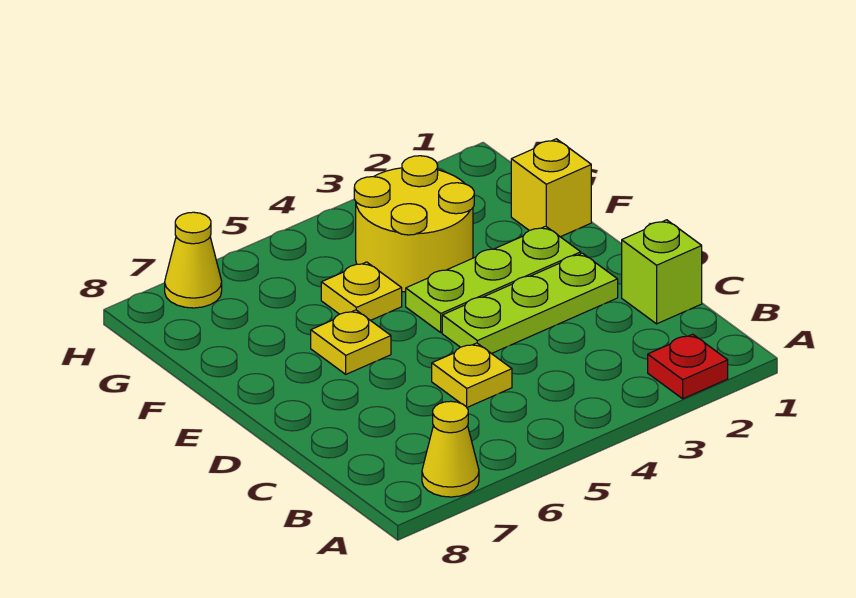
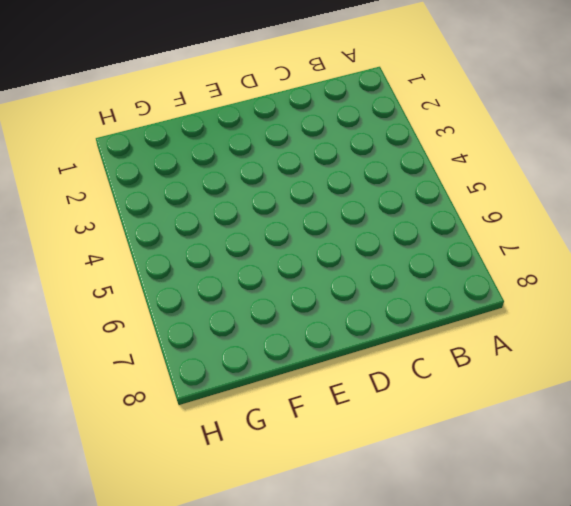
none -> red plate A2 level 1
none -> yellow cone A7 level 1

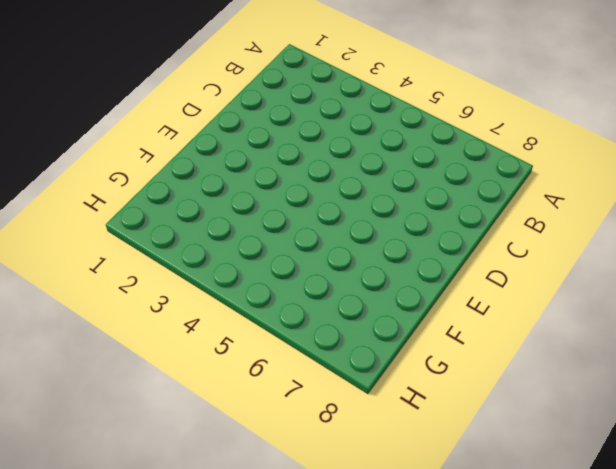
none -> red plate A2 level 1
none -> yellow cone A7 level 1

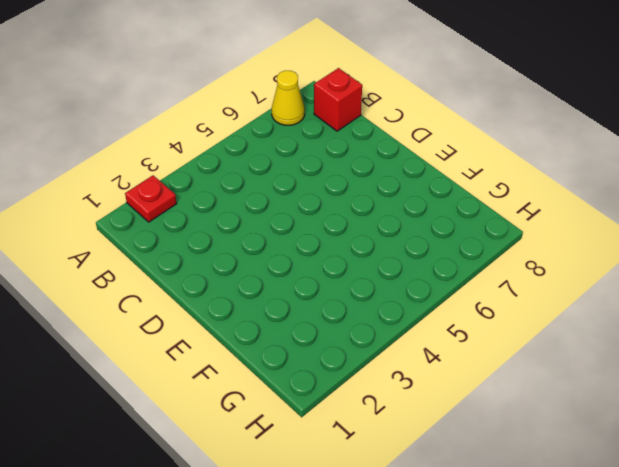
red brick B8 level 1 -> none
none -> lime brick C1 level 1
none -> yellow plate C5 level 1

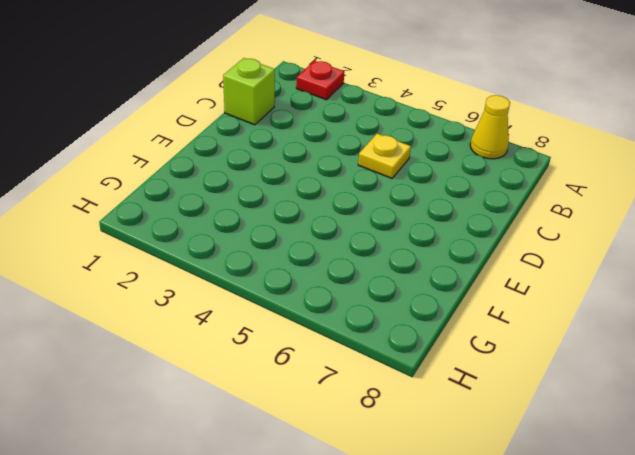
none -> lime plate D2:D4 level 1
none -> lime plate E2:E4 level 1

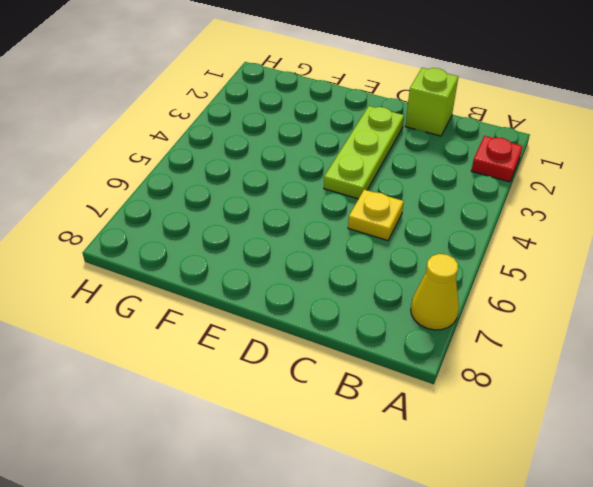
none -> lime plate E2:E4 level 1
none -> yellow plate E6 level 1

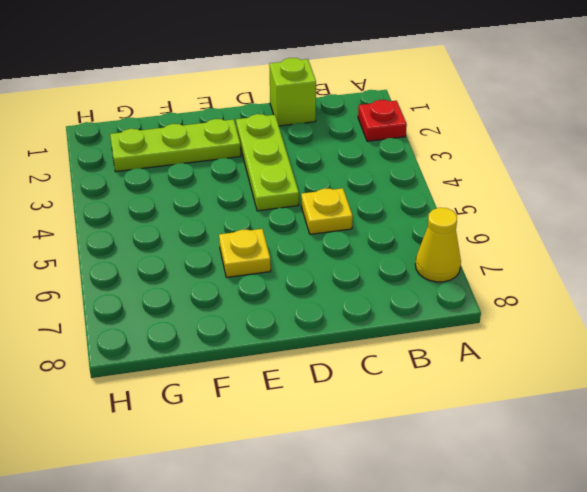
lime plate E2:G2 level 1 -> lime plate E2:E4 level 1
none -> yellow brick F1 level 1
none -> yellow round brick F3:G4 level 1

